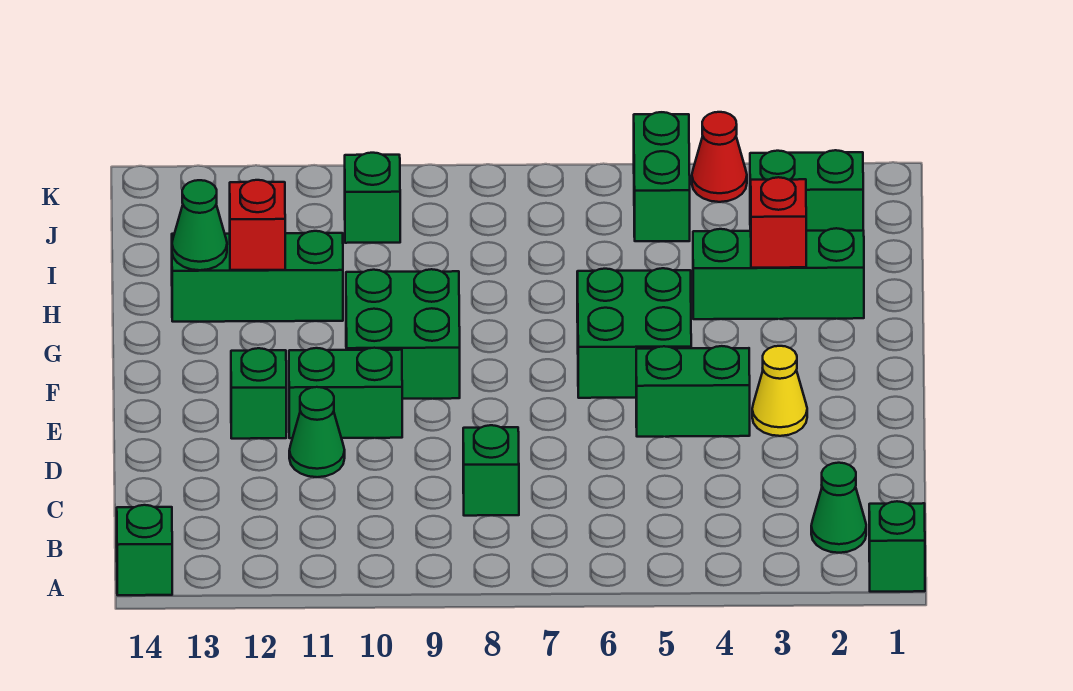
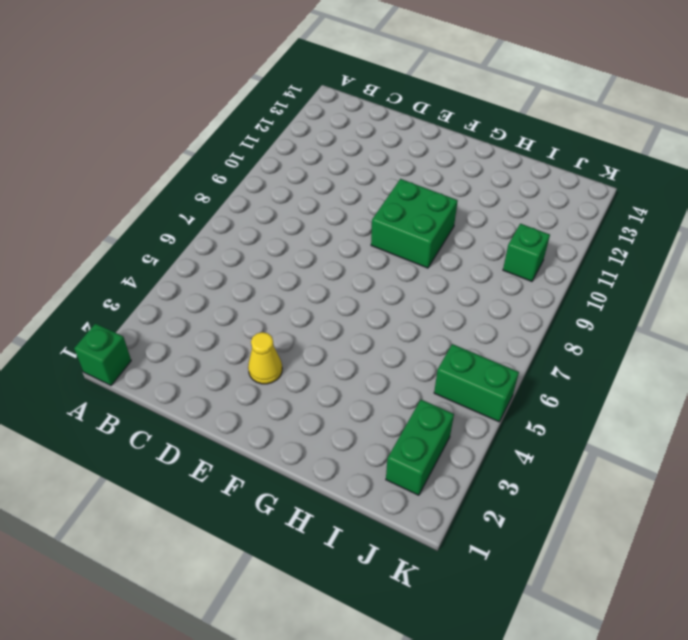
none -> green brick A14 level 1
none -> green cone B2 level 1
none -> green brick C8 level 1

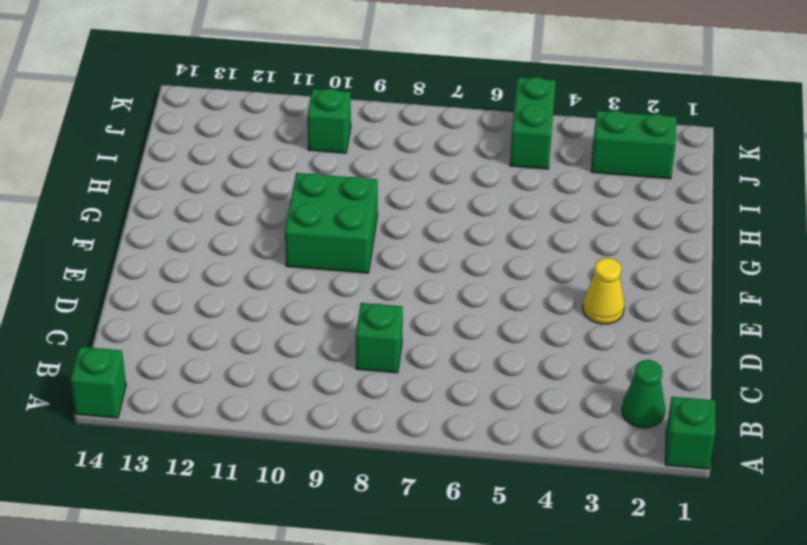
none -> green cone D11 level 1
none -> green brick E4:E5 level 1
none -> green brick E10:E11 level 1

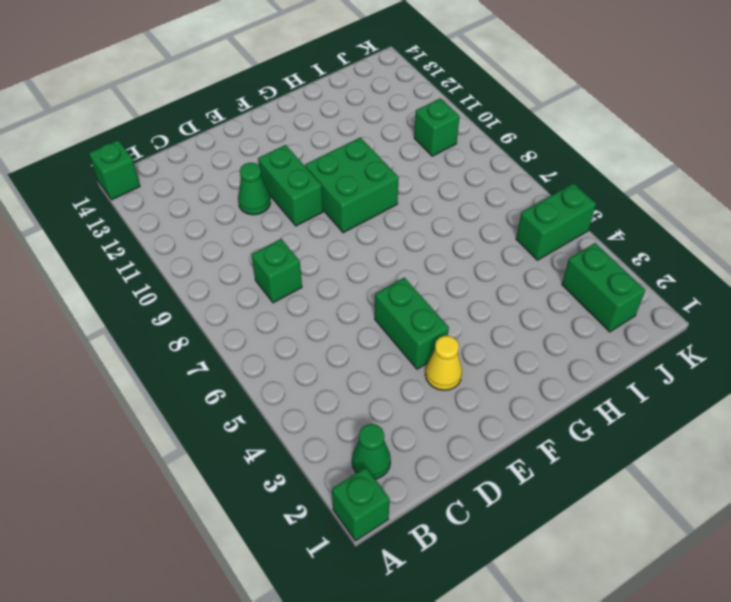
none -> green brick E12 level 1
none -> green brick F5:G6 level 1
none -> green brick H2:H4 level 1

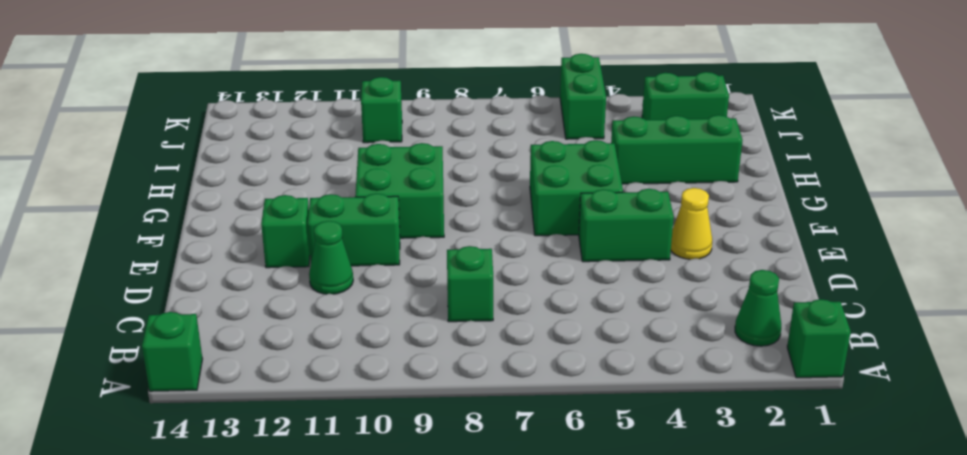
none -> green brick H11:H13 level 1
none -> red cone K4 level 1
none -> red brick H3 level 2

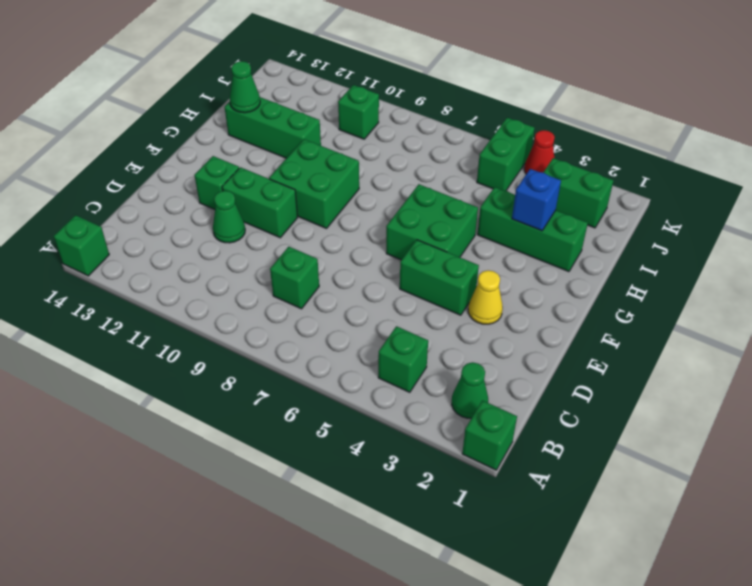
green brick B4 level 1 -> none
blue brick H3 level 2 -> red brick H3 level 2
none -> red brick H12 level 2

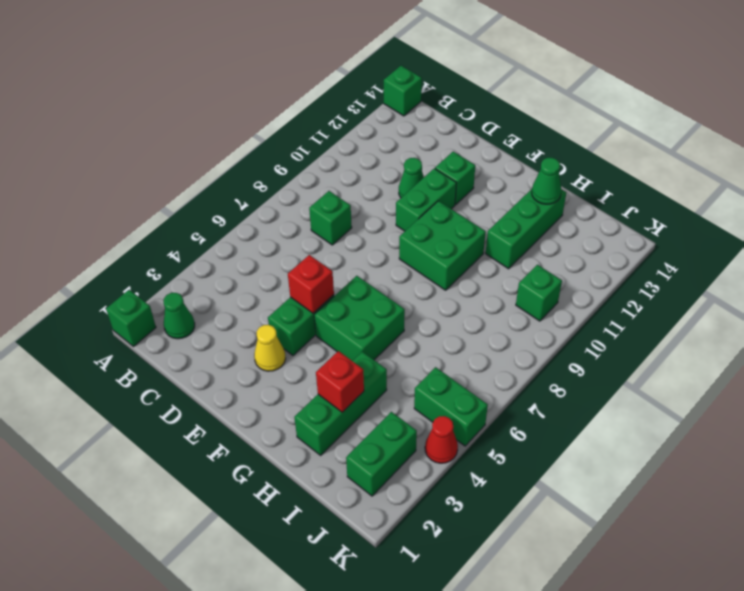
red brick E5 level 2 -> red brick H12 level 2

